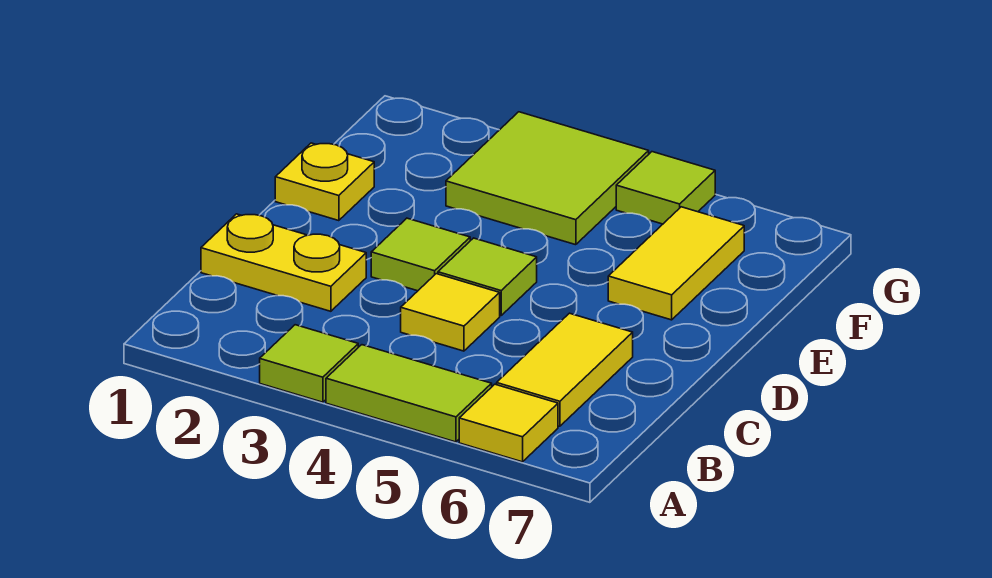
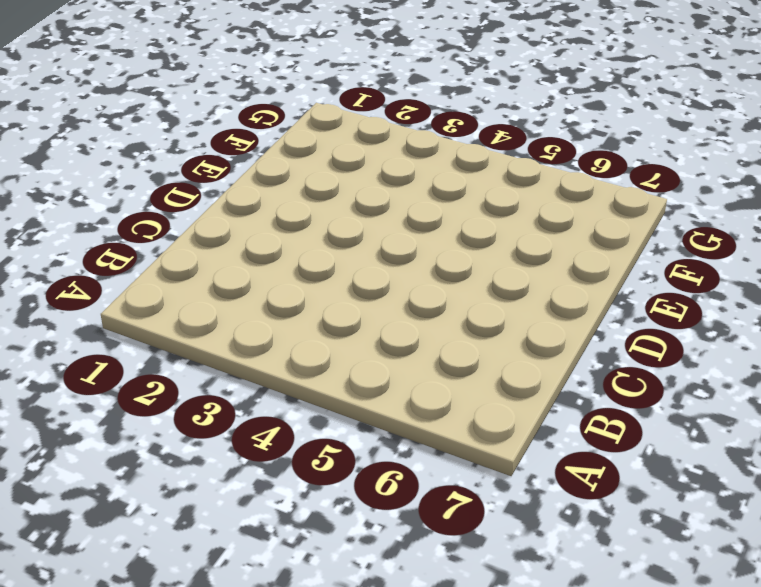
none -> lime tile A3 level 1
none -> lime tile A4:A5 level 1
none -> yellow tile A6 level 1

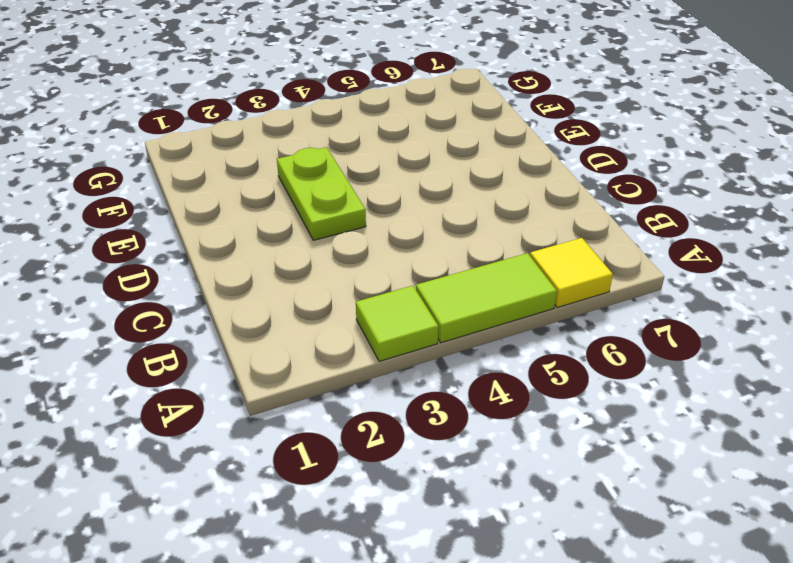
lime plate D3:E3 level 1 -> lime tile D3 level 1
none -> yellow tile B6:C6 level 1
none -> yellow plate C1:C2 level 1
none -> yellow tile C4 level 1

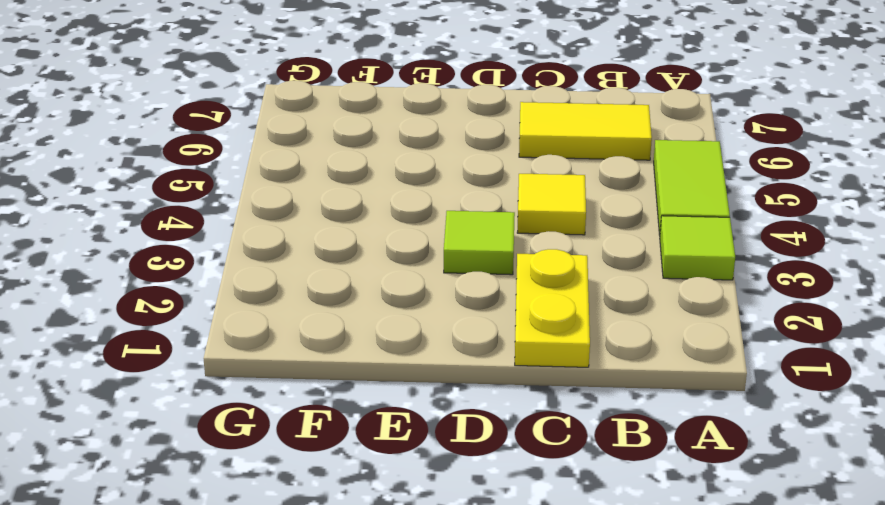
none -> yellow tile A6 level 1
none -> lime tile D4 level 1
none -> yellow plate E1 level 1

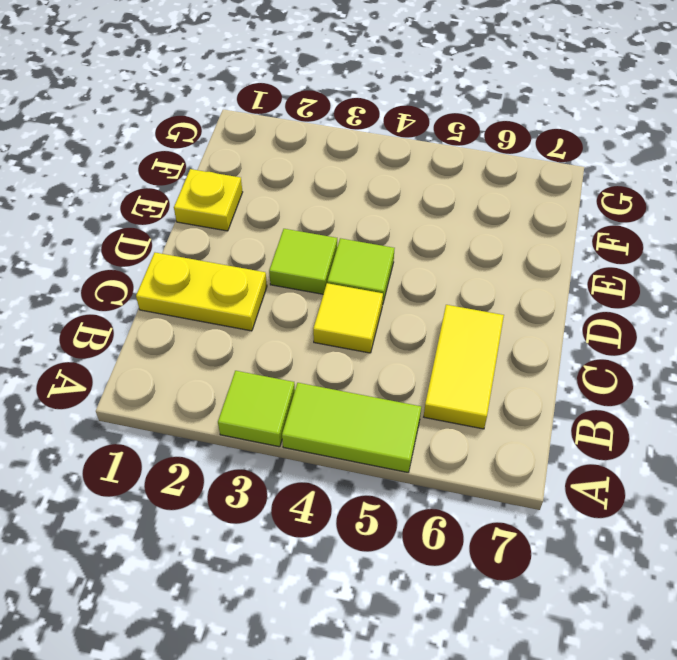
none -> yellow tile A6 level 1
none -> yellow tile E6:F6 level 1
none -> lime tile F3:G4 level 1

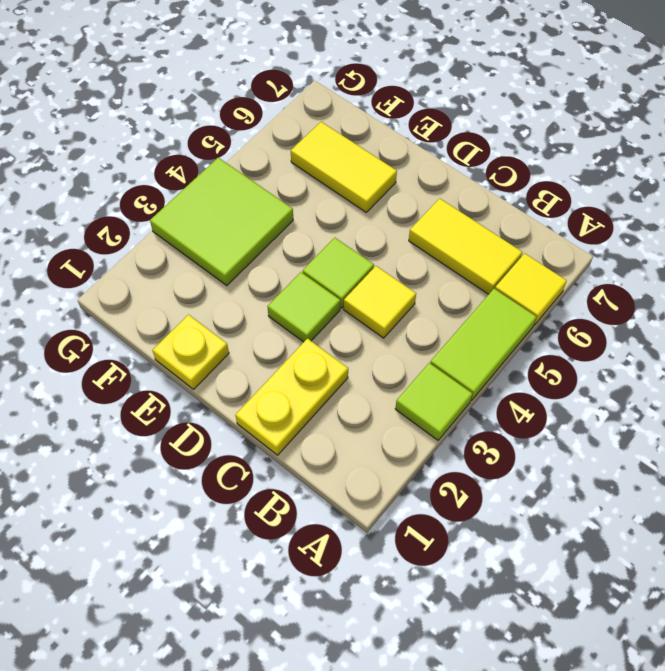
none -> lime tile G5 level 1

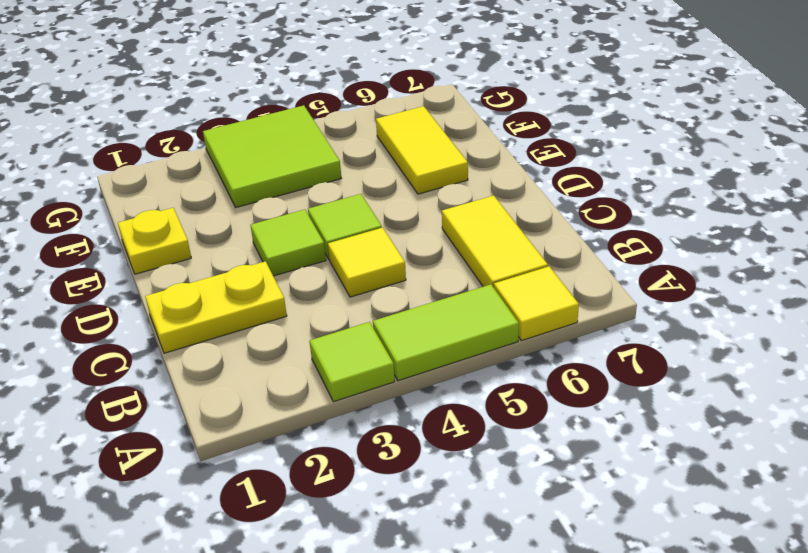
none -> lime tile G5 level 1

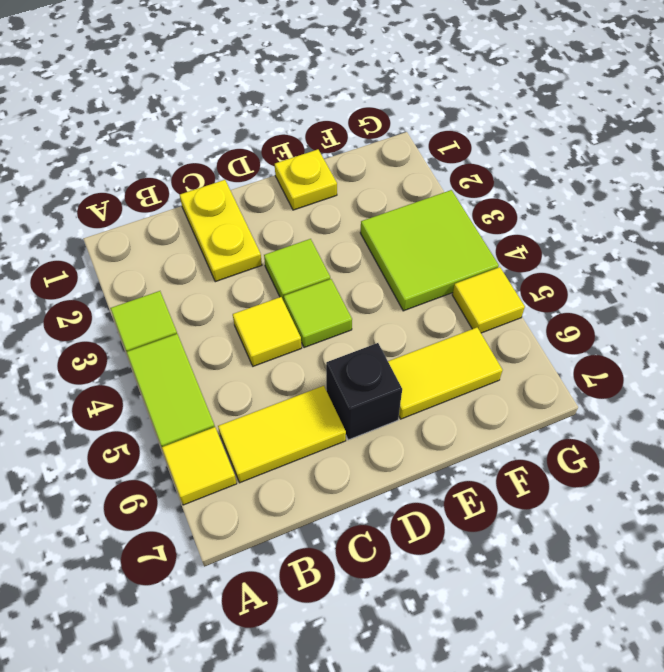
black brick D6 level 1 -> none
yellow tile G5 level 1 -> lime tile G5 level 1

